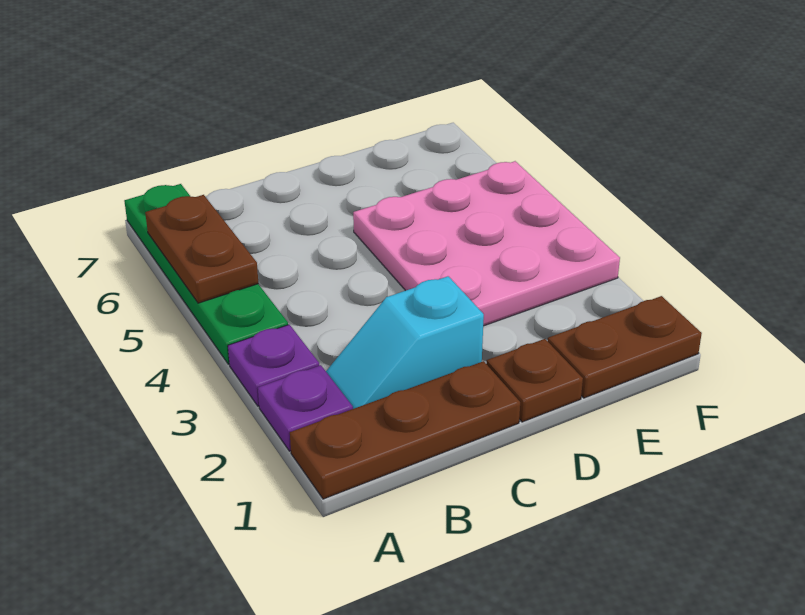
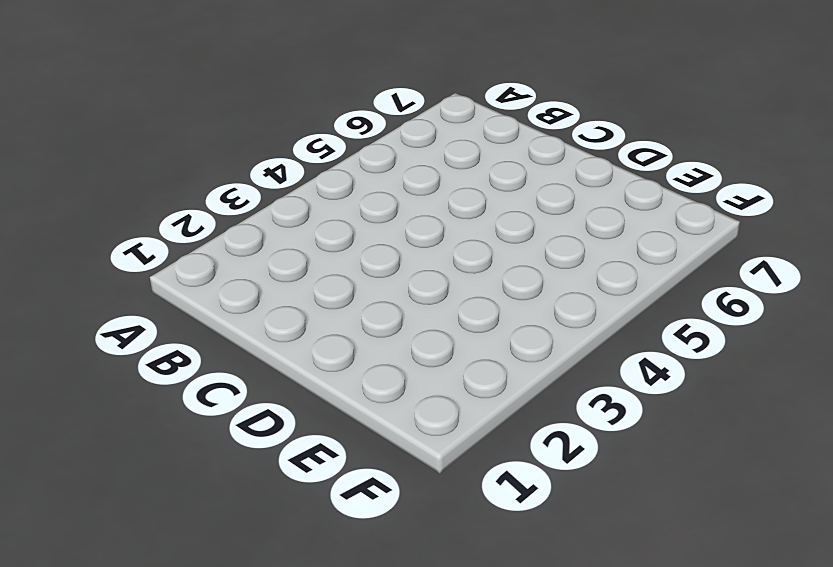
none -> brown plate A1:C1 level 1
none -> purple plate A2 level 1

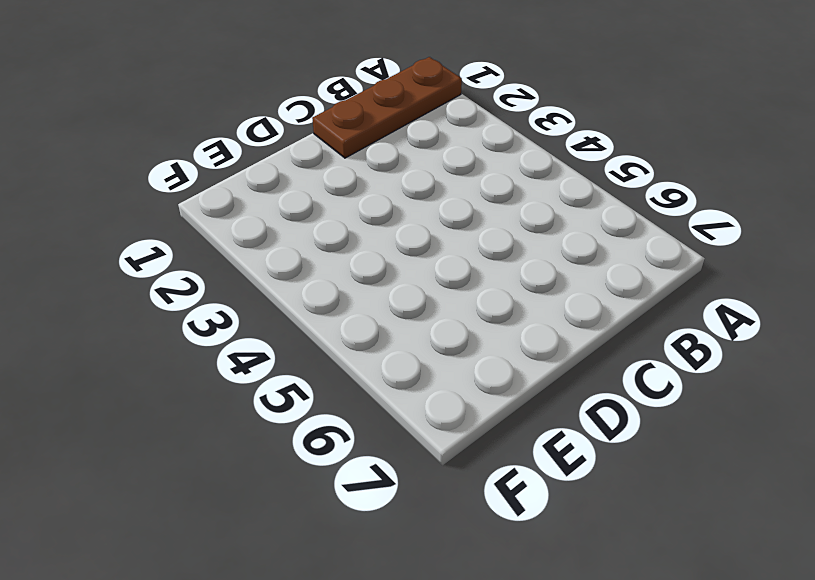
none -> purple plate A2 level 1
none -> purple plate A3 level 1

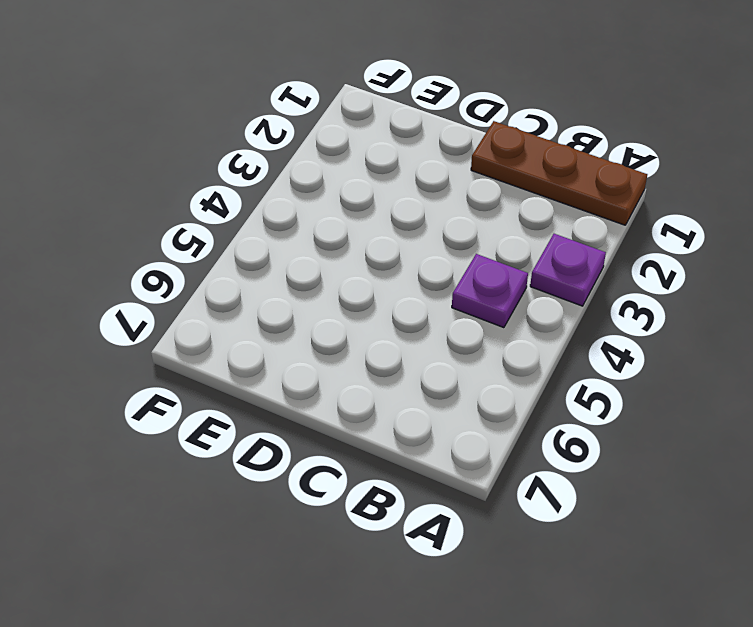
purple plate B4 level 1 -> purple plate A2 level 1
none -> green plate A4:A7 level 1
none -> cyan slope B2:C2 level 1 top C

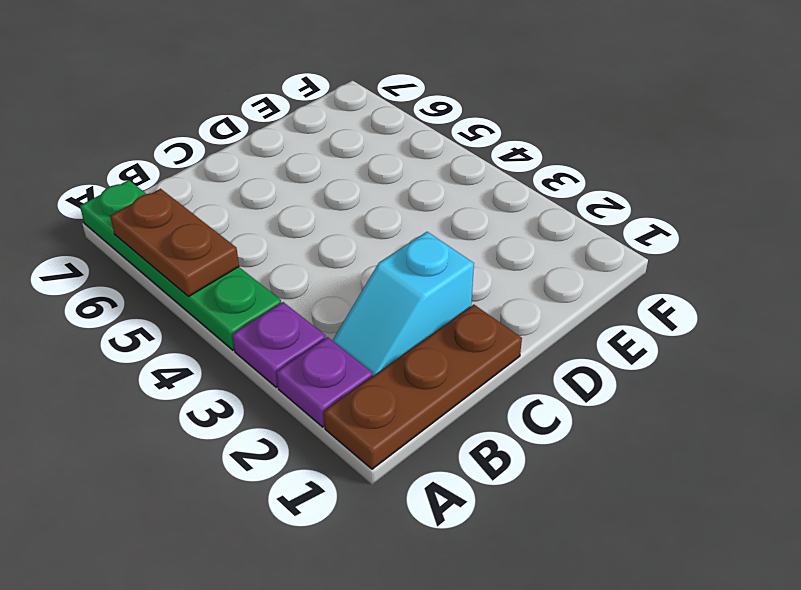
none -> brown plate D1 level 1
none -> pink plate D3:F5 level 1

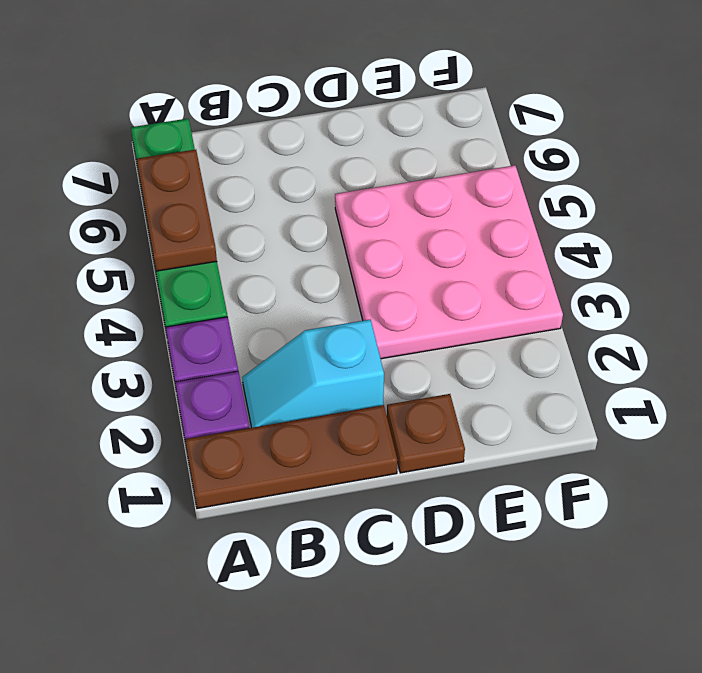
none -> brown plate E1:F1 level 1

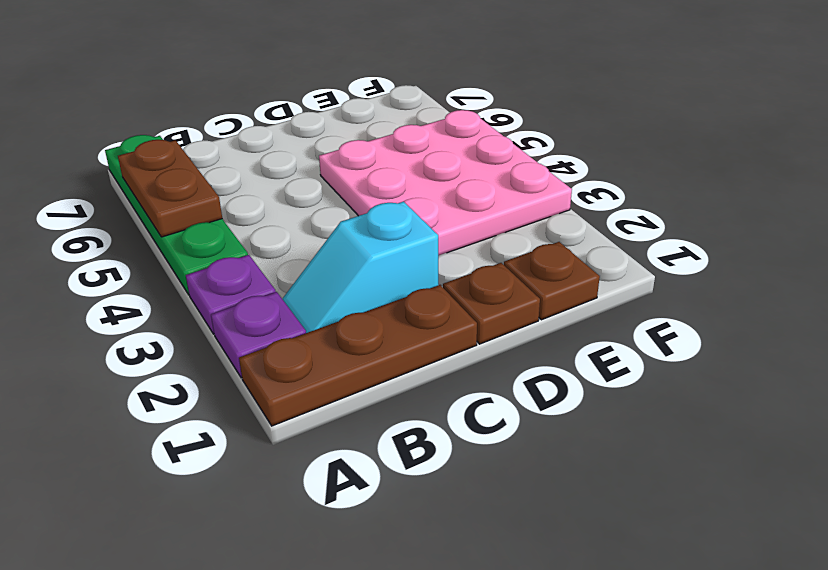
brown plate E1 level 1 -> brown plate E1:F1 level 1

